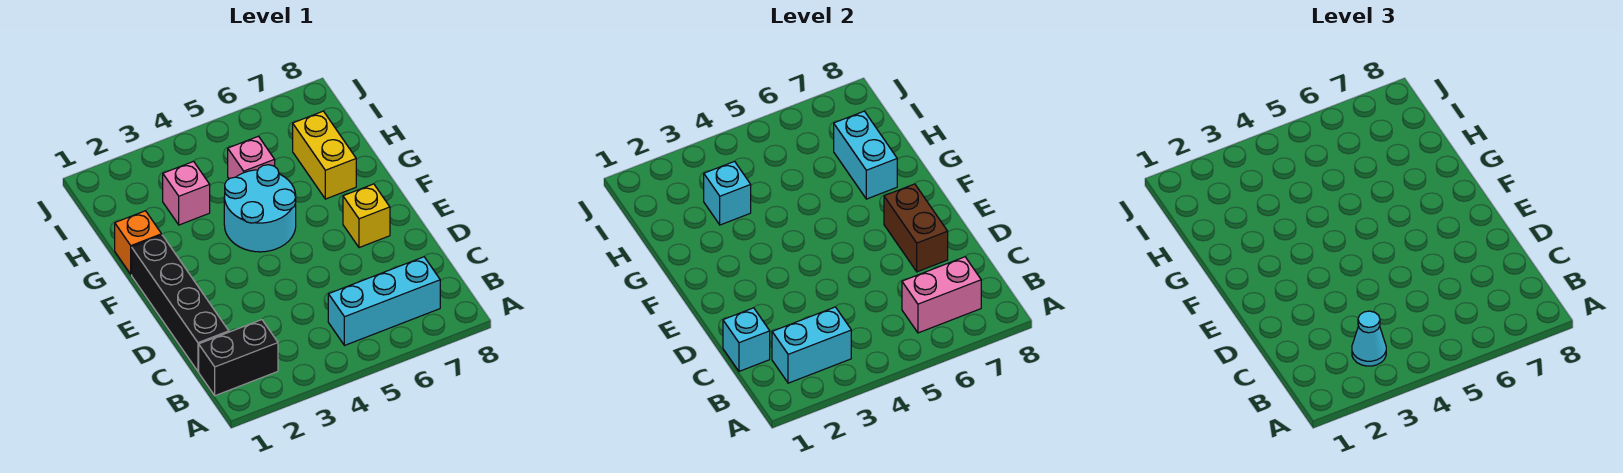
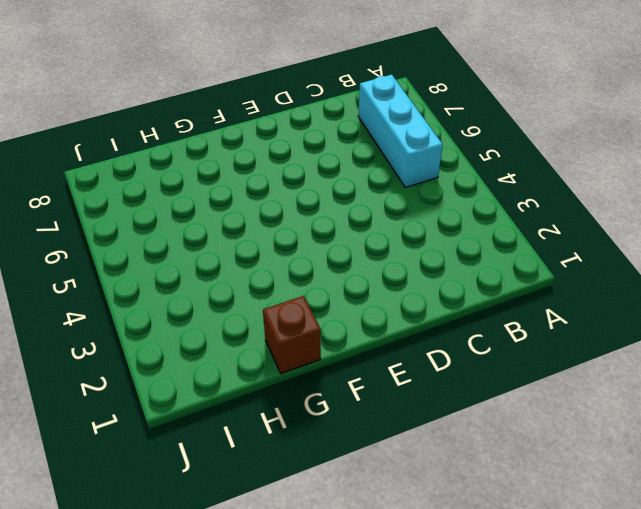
brown brick G1 level 1 -> orange brick G1 level 1
none -> black brick B1:B2 level 1
none -> black brick C1:F1 level 1
none -> yellow brick E7 level 1

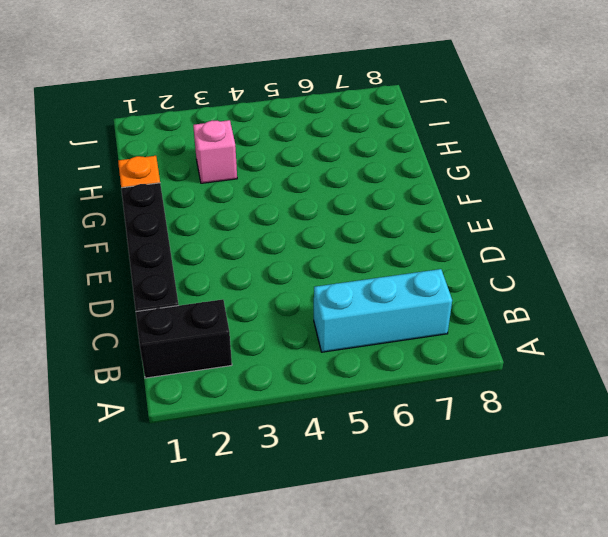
none -> yellow brick E7 level 1
none -> cyan round brick F4:G5 level 1
none -> yellow brick G7:H7 level 1

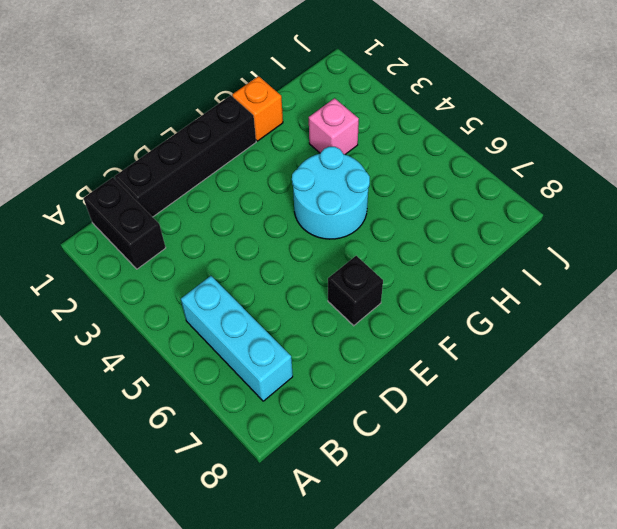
black brick E7 level 1 -> yellow brick E7 level 1
none -> yellow brick G7:H7 level 1
none -> pink brick H5 level 1
none -> cyan brick B2:B3 level 2

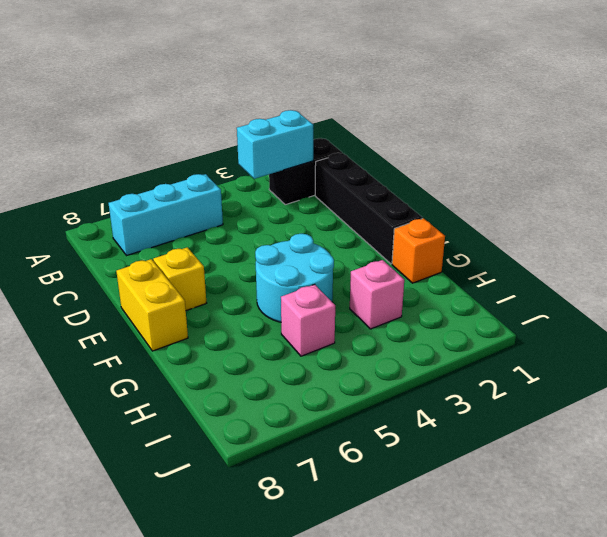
yellow brick E8:F8 level 1 -> yellow brick G7:H7 level 1
none -> pink brick B6:B7 level 2
none -> cyan brick C1 level 2
none -> brown brick D7:E7 level 2

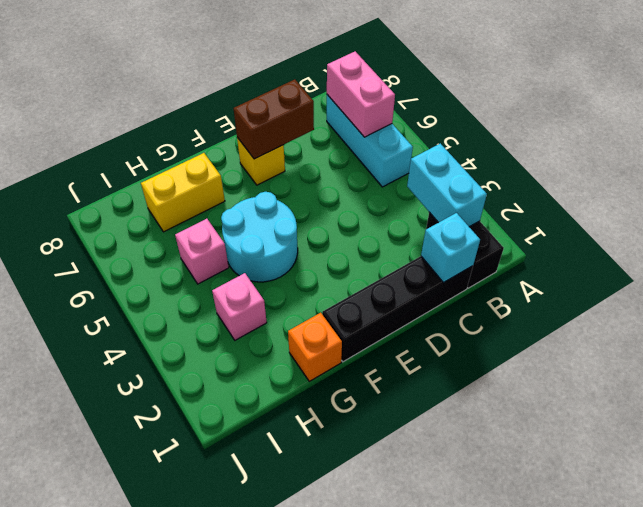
none -> cyan brick G7:H7 level 2
none -> cyan brick H3 level 2
none -> cyan cone B3 level 3

